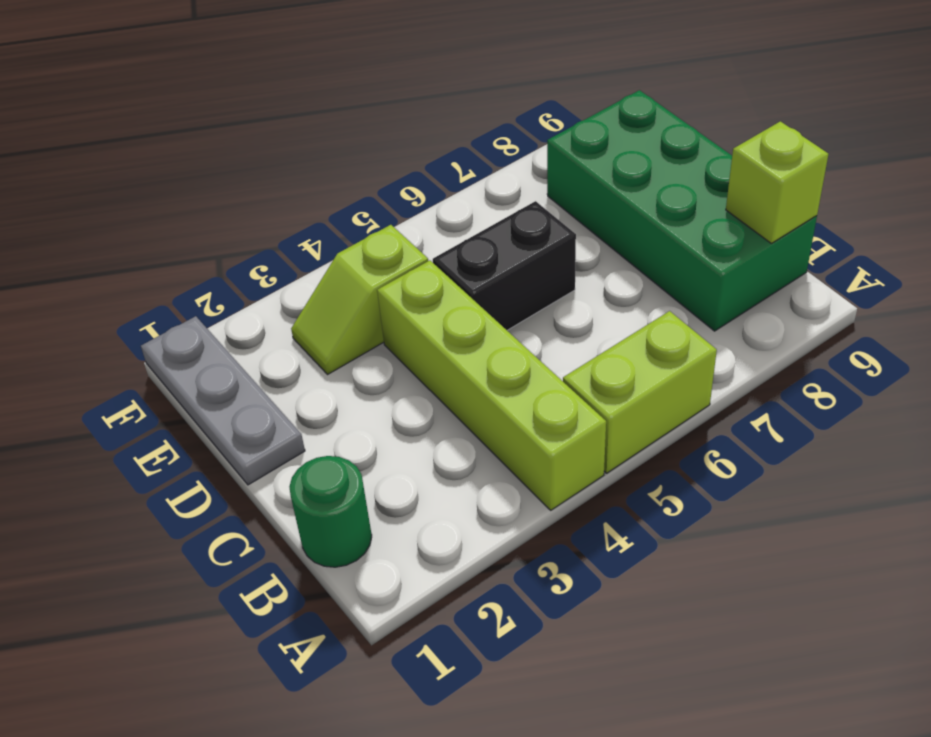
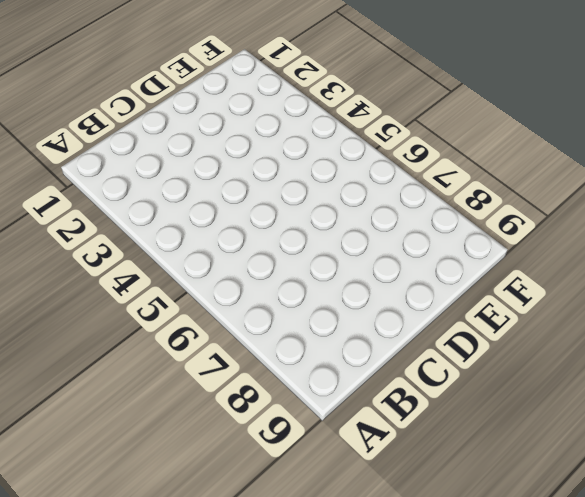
none -> lime brick A4:D4 level 1
none -> lime brick A5:A6 level 1

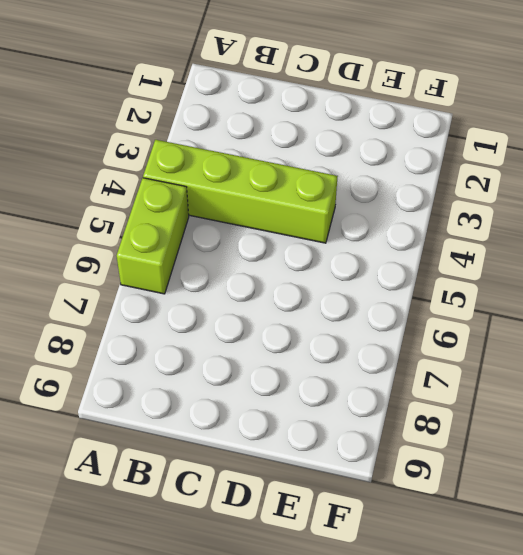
none -> green round brick B1 level 1
none -> green brick B8:E9 level 1

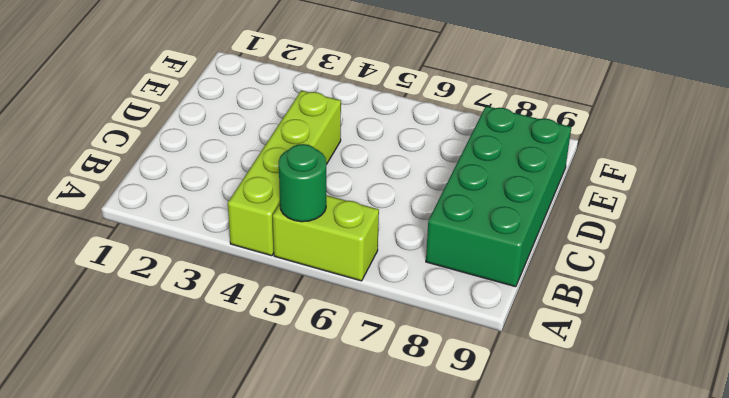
green round brick A5 level 2 -> green round brick B1 level 1
none -> grey plate D1:F1 level 1
none -> black brick D5:D6 level 1

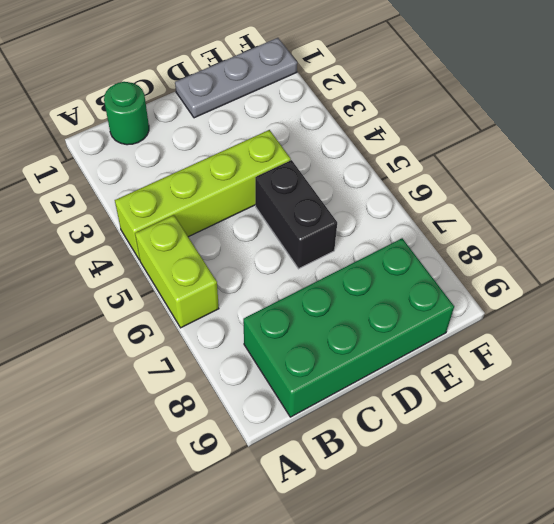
none -> lime slope E3:E4 level 1 top 4
none -> lime brick B9 level 2

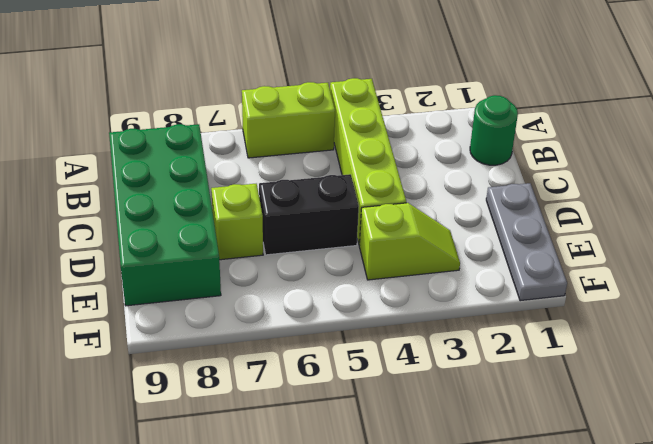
lime brick D7 level 1 -> lime brick B9 level 2

